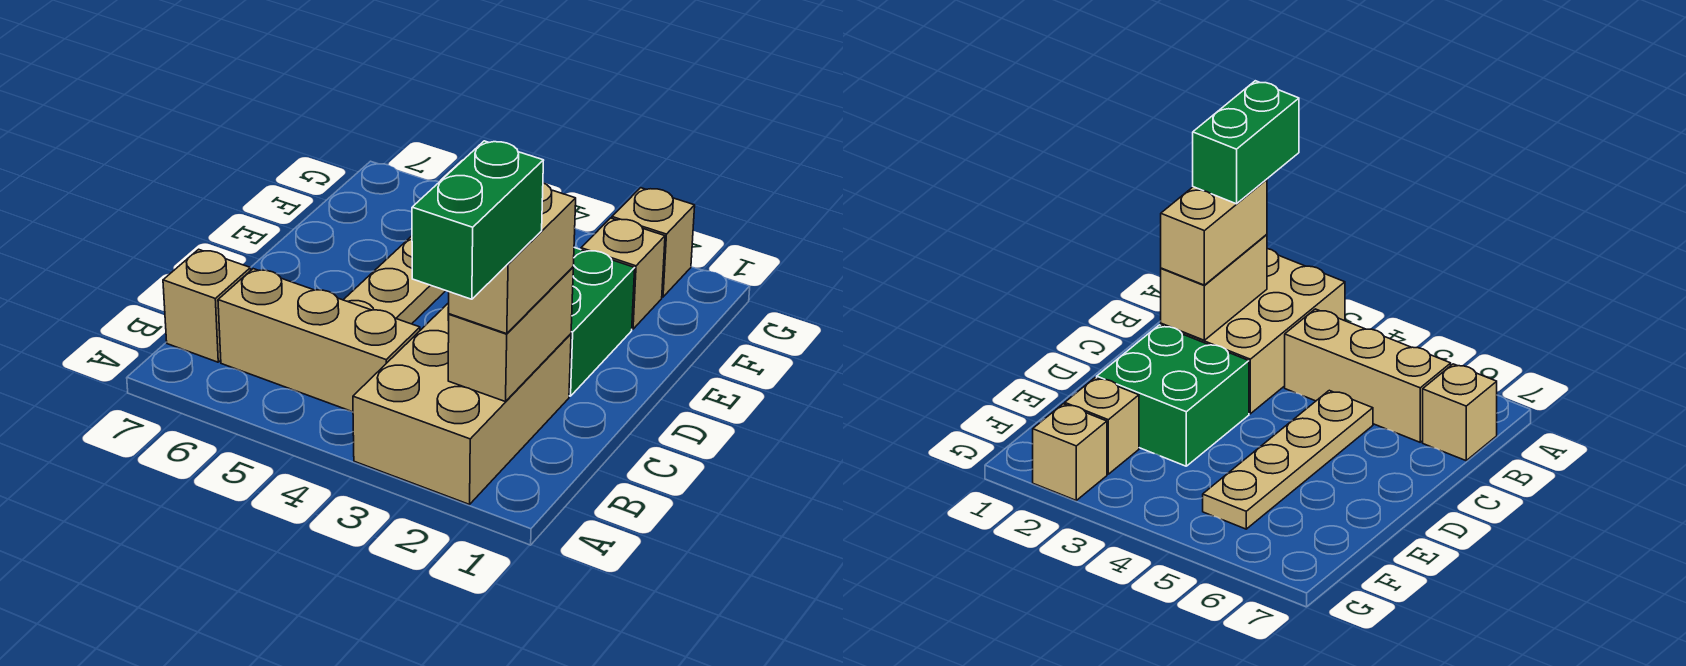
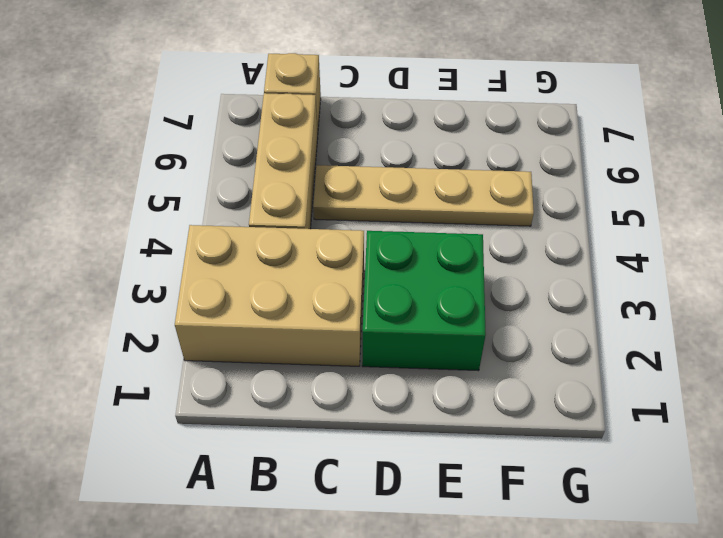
none -> tan brick F2 level 1
none -> tan brick G2 level 1

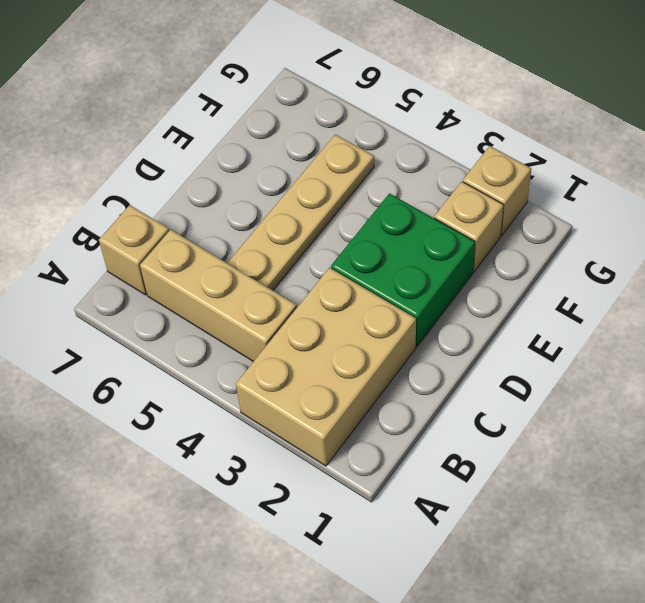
none -> tan brick B2:C2 level 2
none -> tan brick B2:C2 level 3

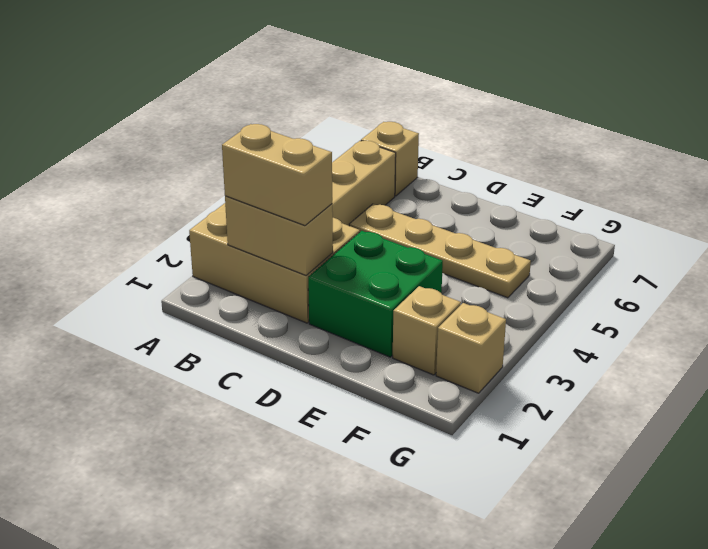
none -> green brick A2:B2 level 4

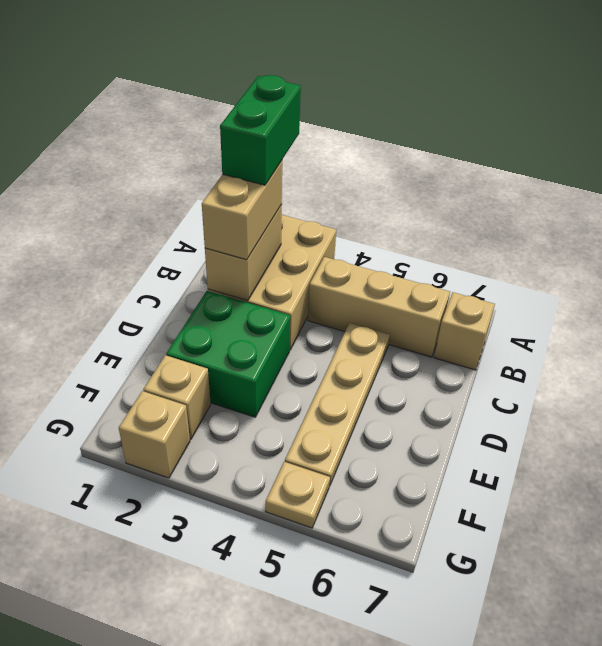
tan plate G5 level 1 -> none

